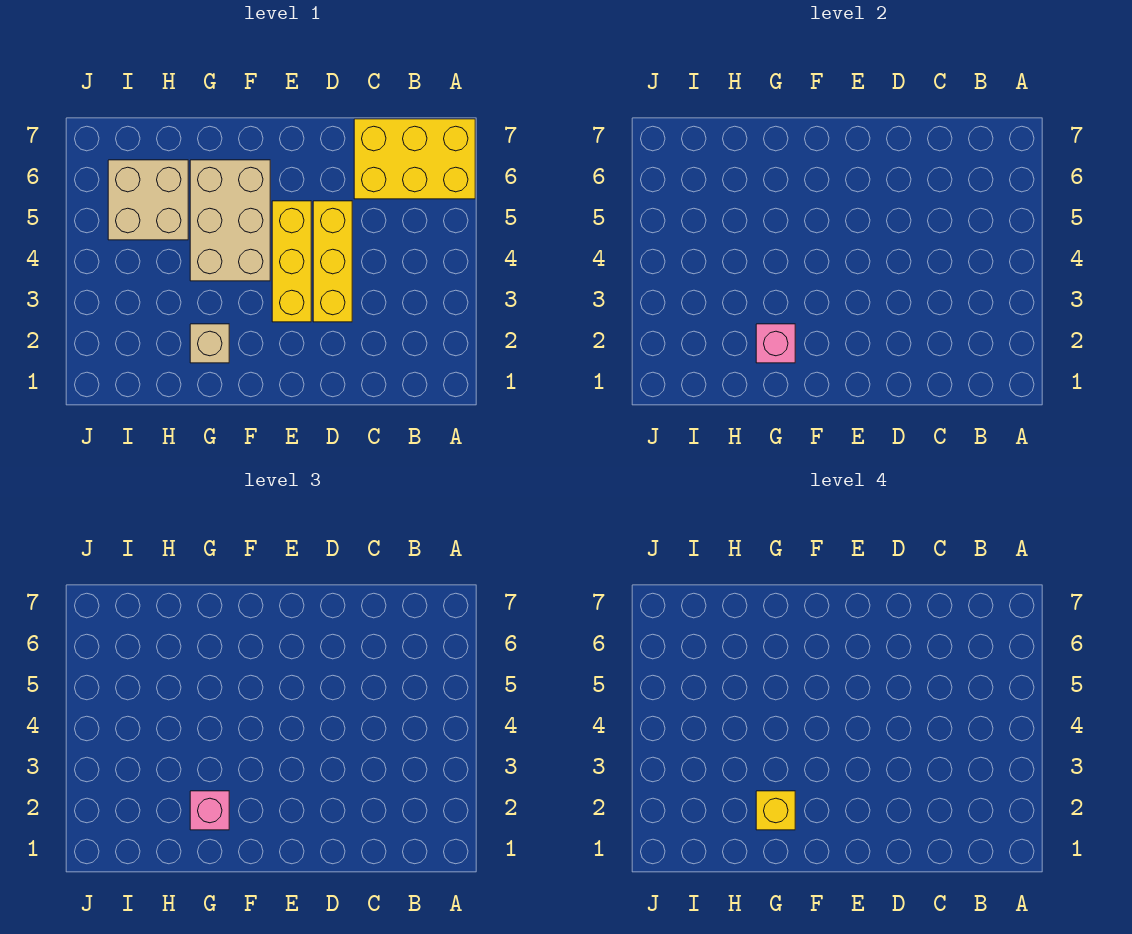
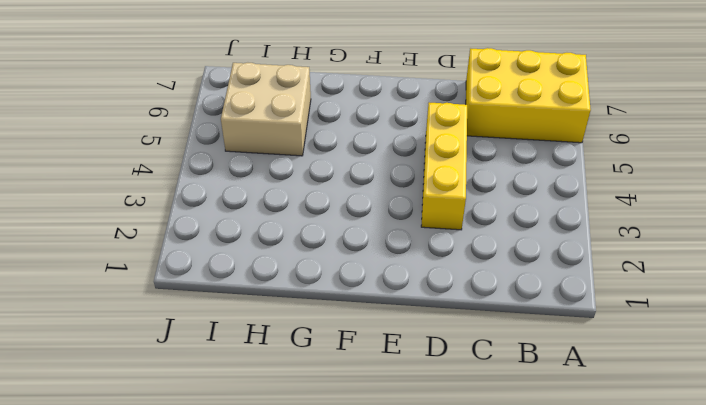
none -> yellow brick E3:E5 level 1
none -> tan brick F4:G6 level 1

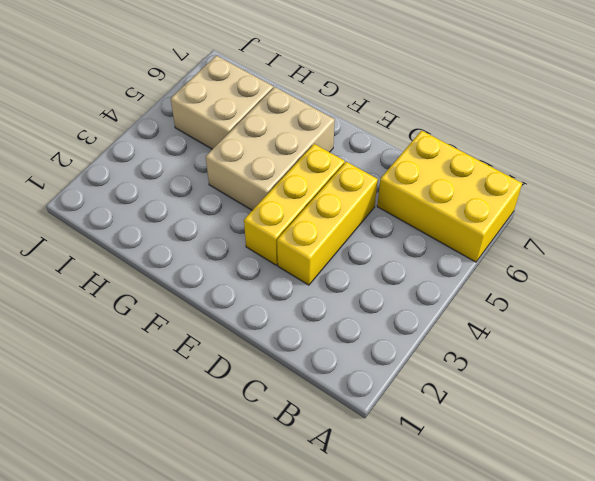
none -> tan brick G2 level 1
none -> pink brick G2 level 2

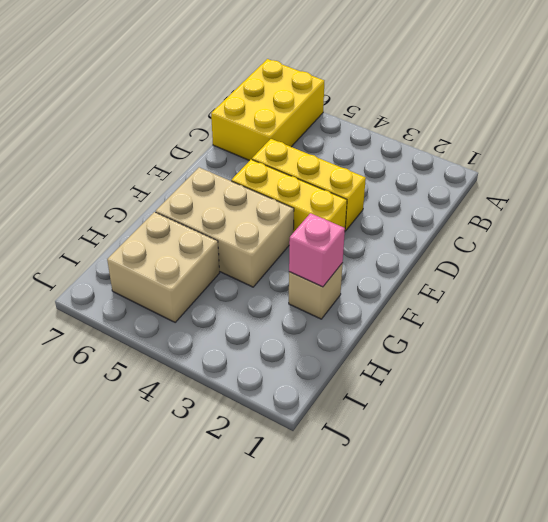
none -> pink brick G2 level 3
none -> yellow brick G2 level 4

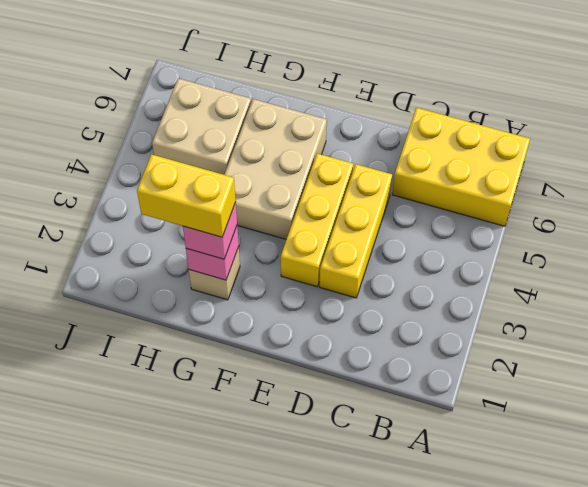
yellow brick G2:H2 level 4 -> yellow brick G2 level 4

